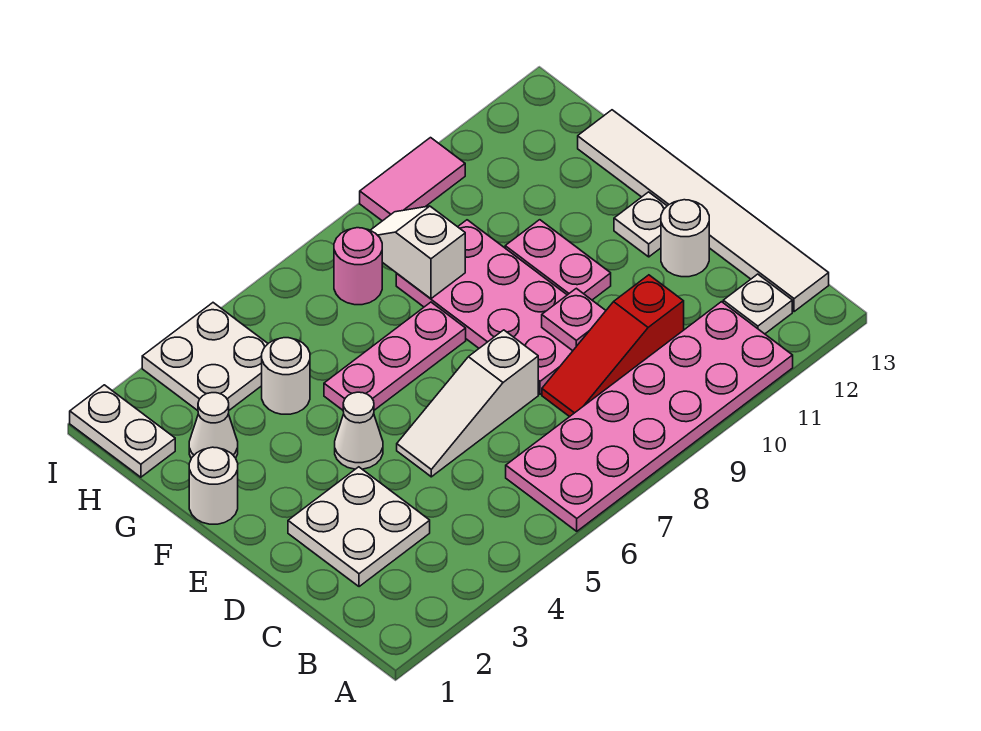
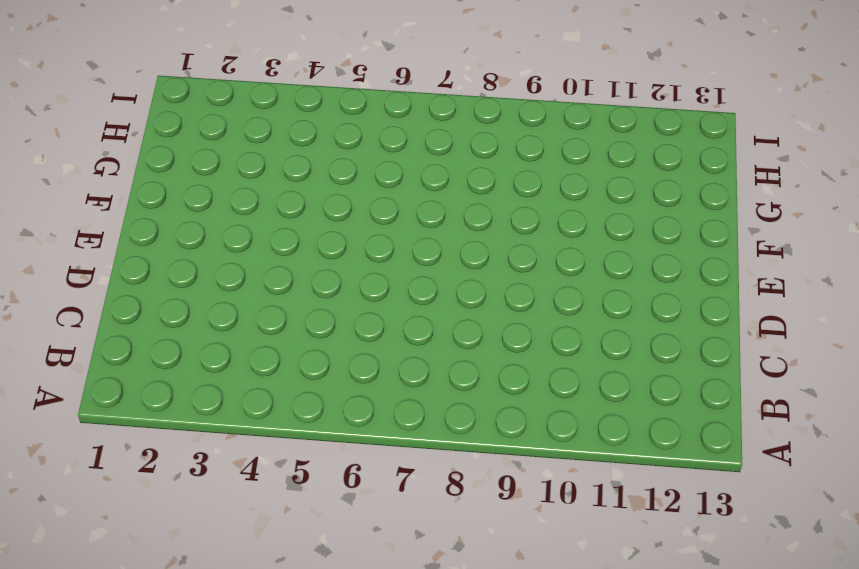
none -> pink plate A6:B11 level 1
none -> white plate B12 level 1
none -> white tile B13:G13 level 1

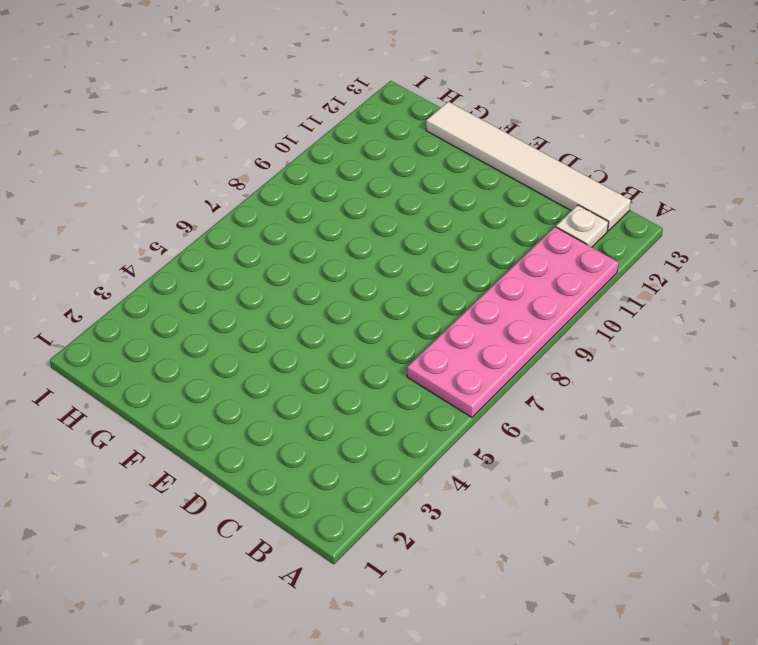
none -> white plate C2:D3 level 1
none -> red slope C8:C10 level 1 top 10
none -> white slope D5:D7 level 1 top 7

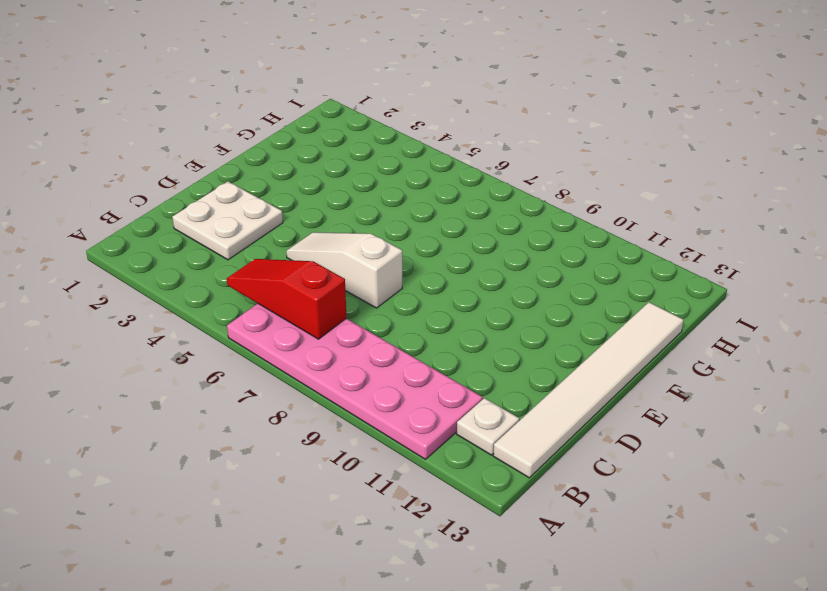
red slope B5:B7 level 2 top 7 -> red slope C8:C10 level 1 top 10
none -> pink plate D8:G9 level 1
none -> white round brick D12 level 1
none -> white cone E4 level 1

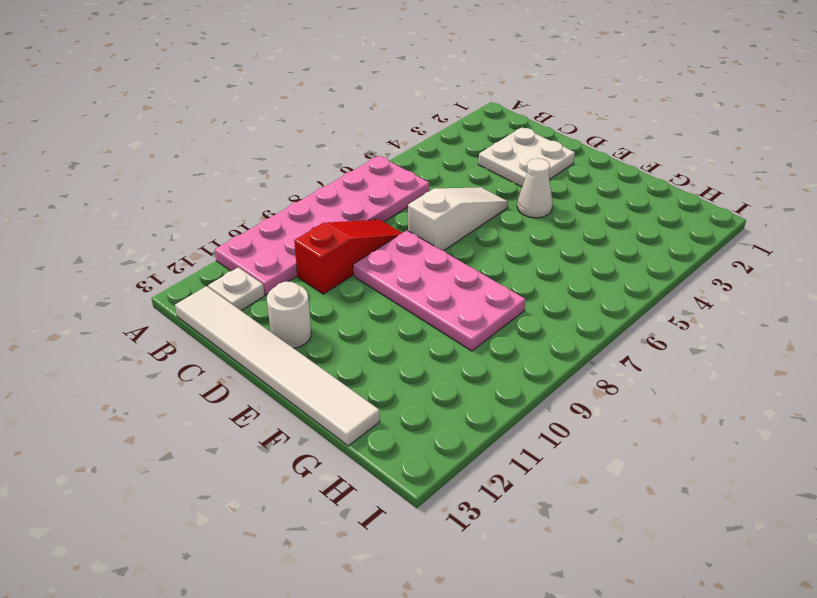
none -> pink plate E10:F10 level 1
none -> white plate E12 level 1
none -> white round brick F1 level 1

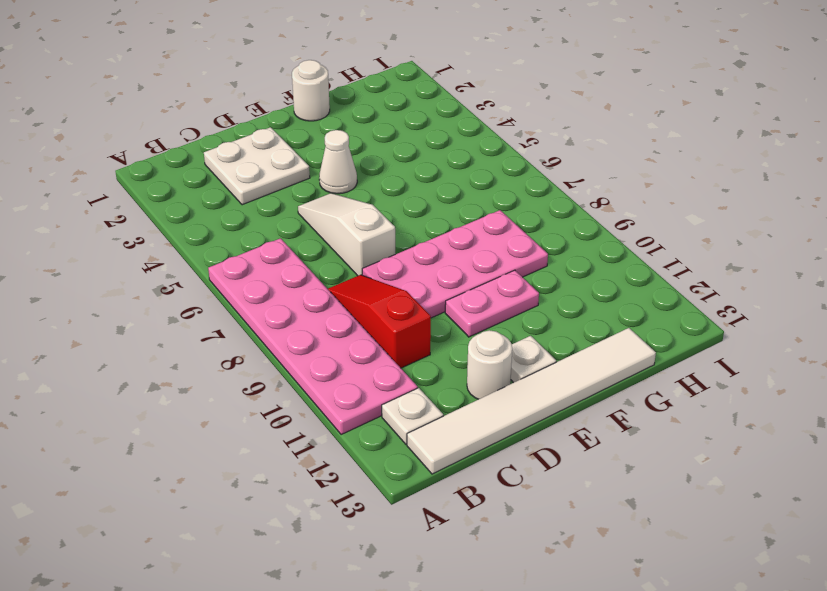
none -> pink plate F5:F7 level 1
none -> white cone G2 level 1
none -> white round brick G4 level 1

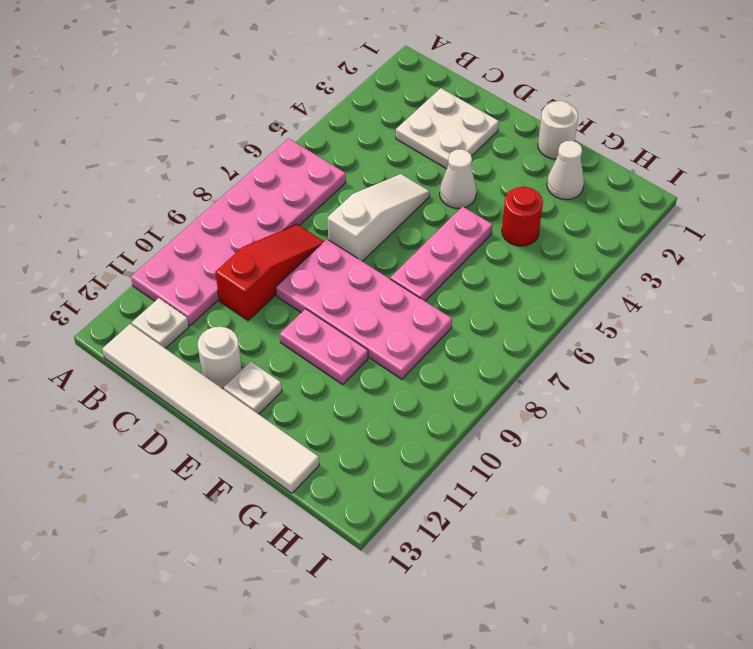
red round brick G4 level 1 -> white round brick G4 level 1
none -> white plate H1:I1 level 1
none -> white plate H3:I4 level 1
none -> pink round brick H7 level 1

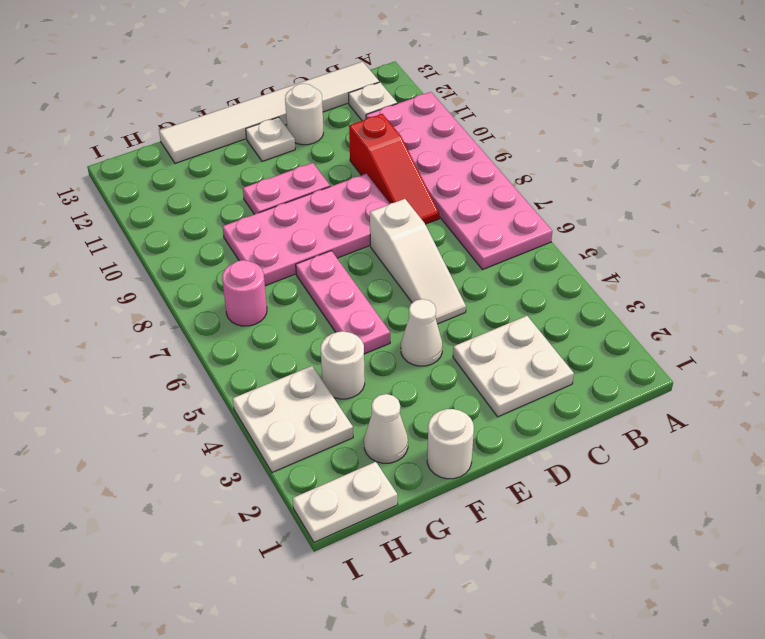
none -> pink tile I9:I10 level 1
none -> pink plate D9 level 2
none -> white slope G8:H8 level 2 top G

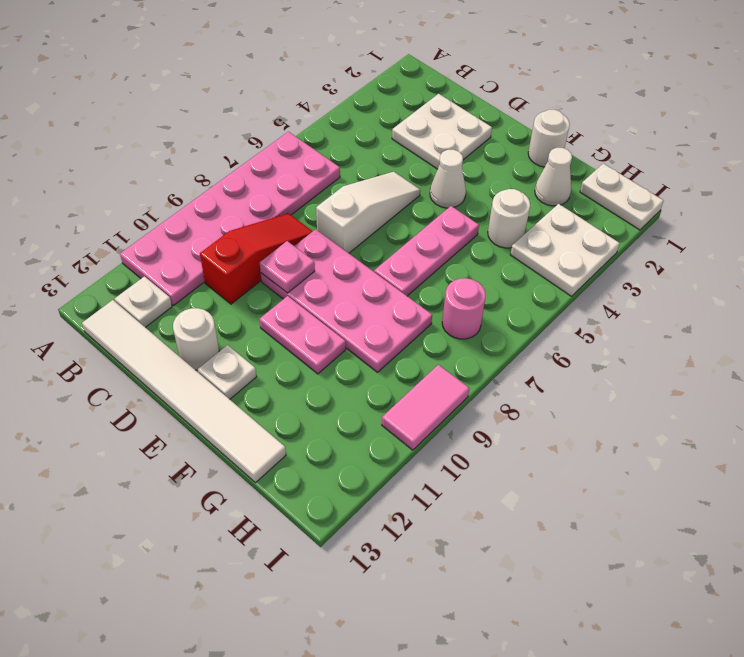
none -> white slope G8:H8 level 2 top G

